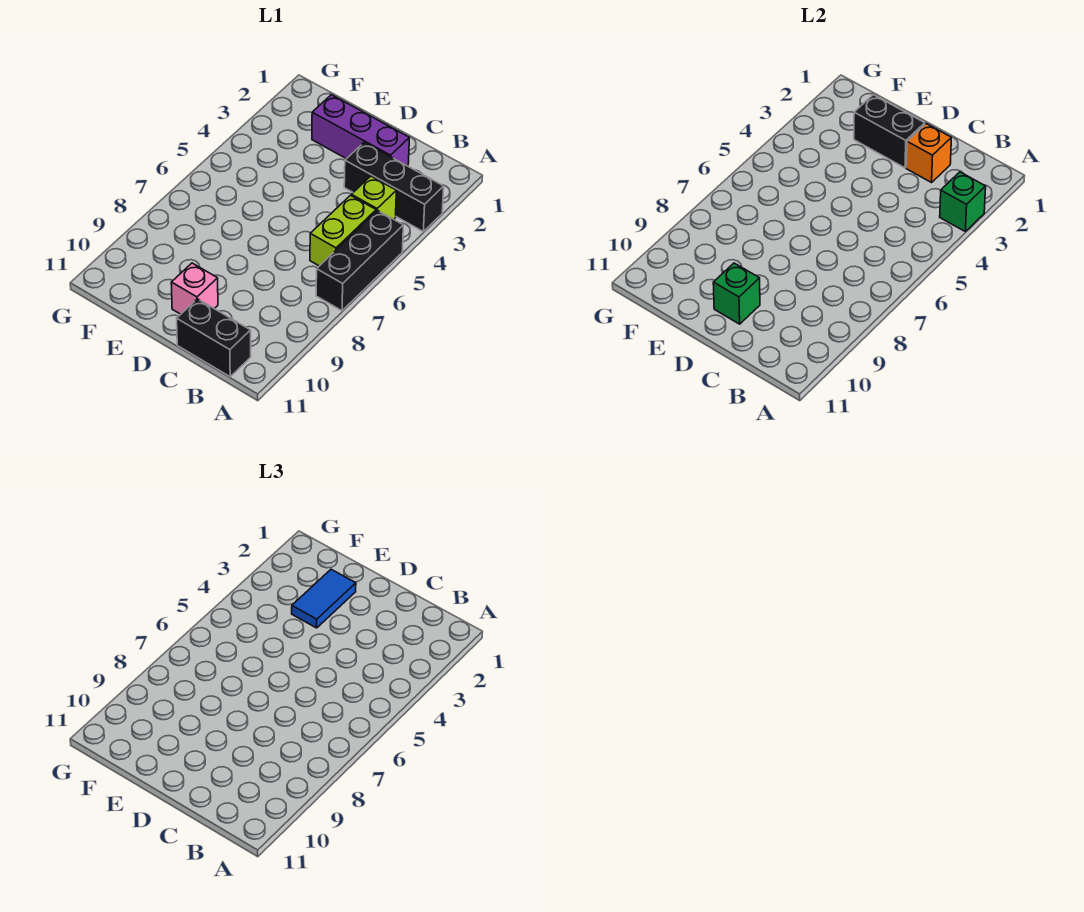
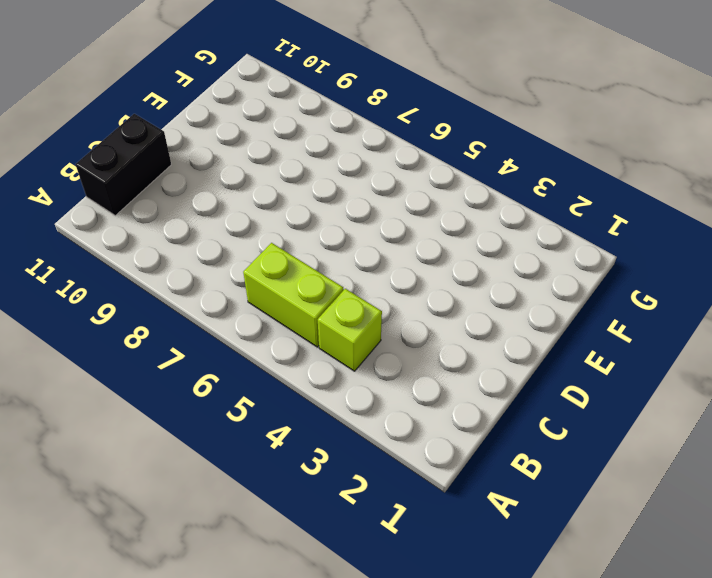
none -> black brick A3:C3 level 1
none -> black brick A5:A7 level 1
none -> purple brick C2:E2 level 1

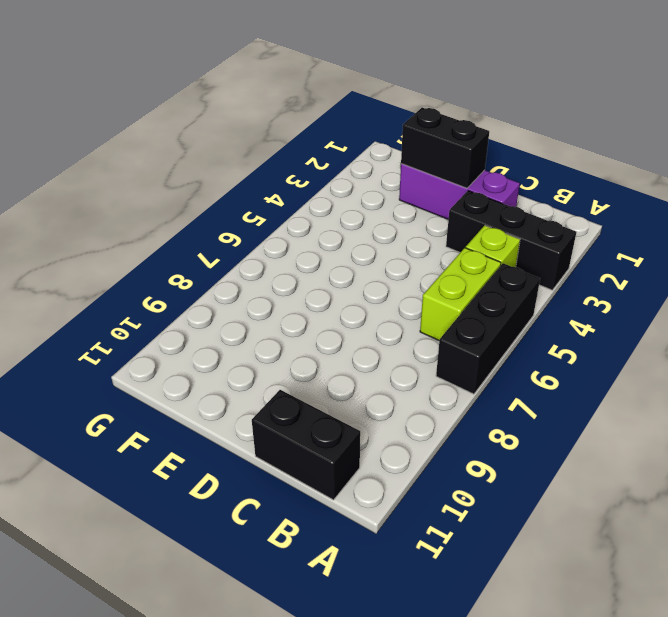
none -> pink brick D10 level 1
none -> green brick A3 level 2
none -> orange brick C2 level 2

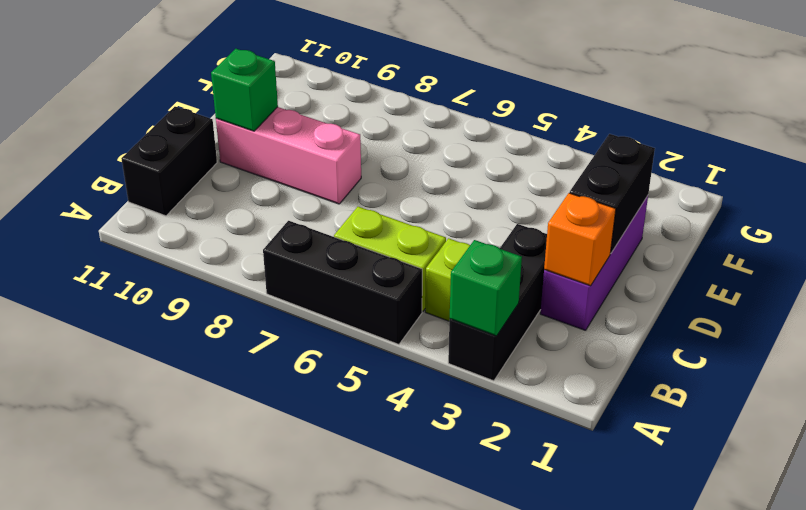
pink brick D8:D10 level 1 -> pink brick D10 level 1
none -> blue tile E2:E3 level 3

